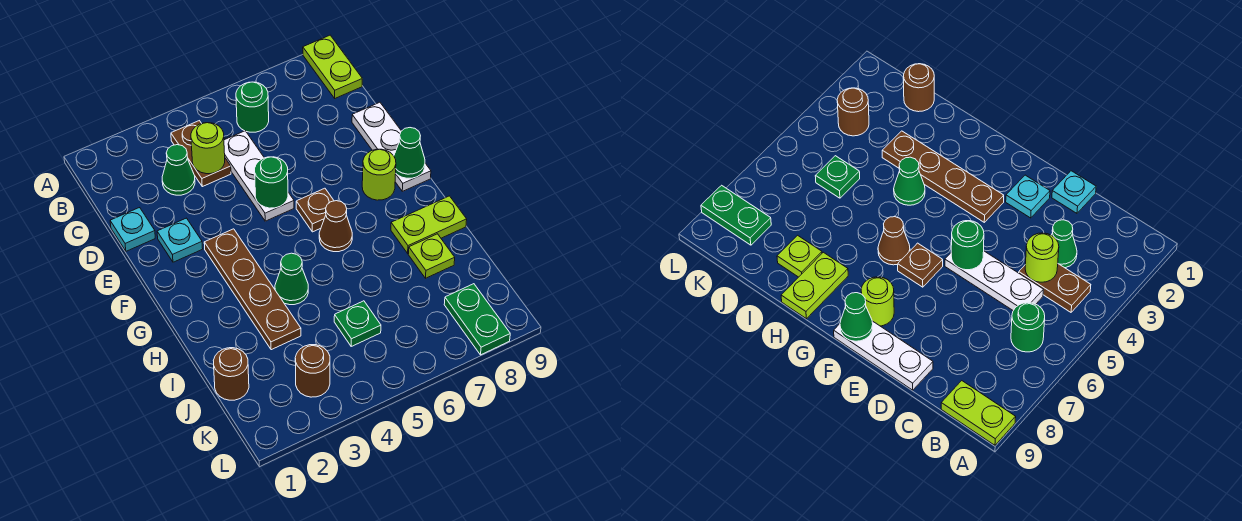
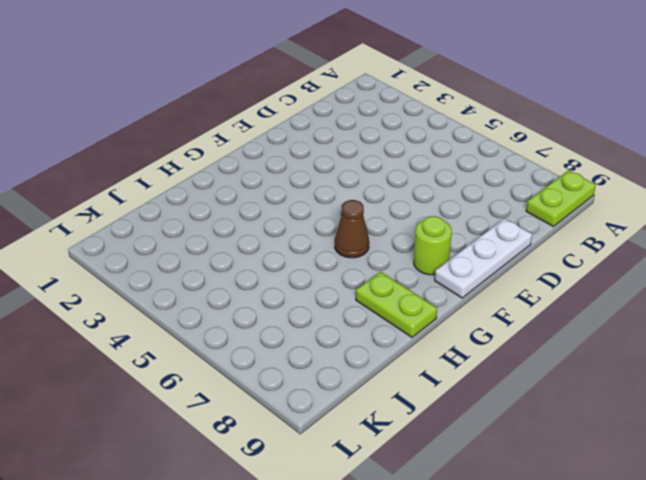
none -> brown plate B4:C4 level 1
none -> green round brick B6 level 1
none -> green cone C3 level 1

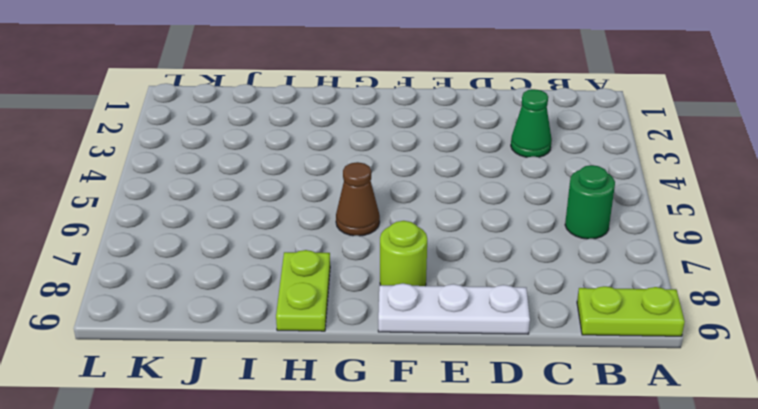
none -> brown plate B4:C4 level 1
none -> white plate C5:E5 level 1
none -> cyan plate D1 level 1

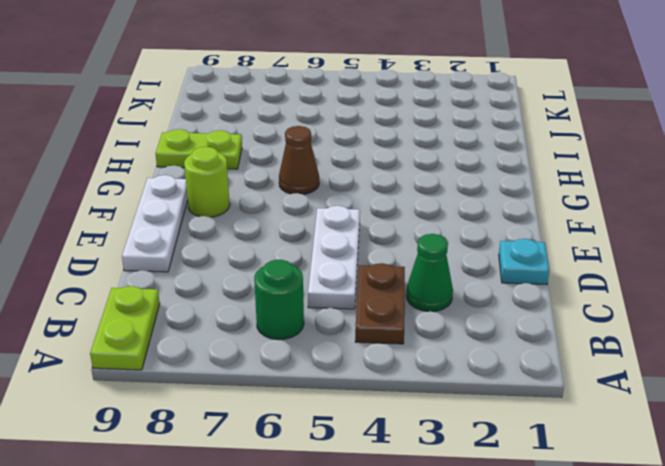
none -> cyan plate E2 level 1
none -> brown plate F3:I3 level 1
none -> brown plate F6 level 1

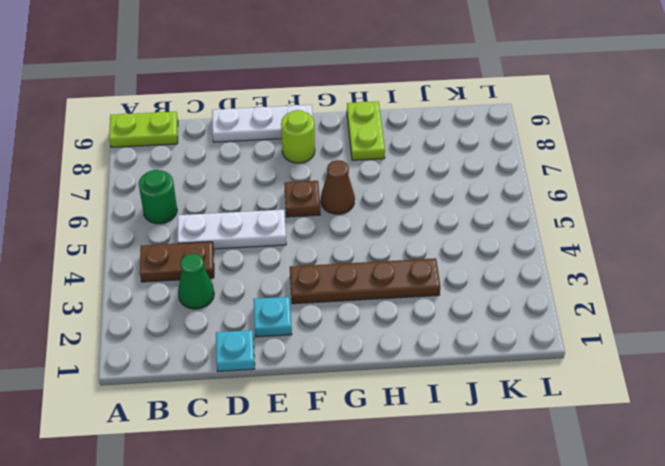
none -> green cone H4 level 1
none -> lime plate I8 level 1
none -> brown round brick J1 level 1

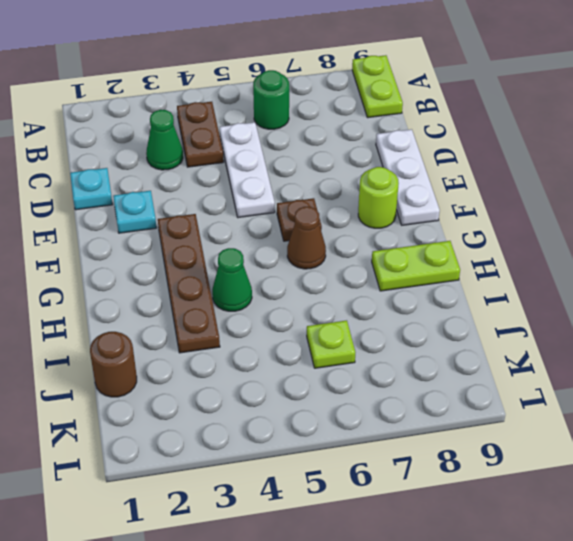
lime plate J6 level 1 -> lime plate I8 level 1
none -> green plate J5 level 1
none -> brown round brick K3 level 1
none -> green plate K8:L8 level 1

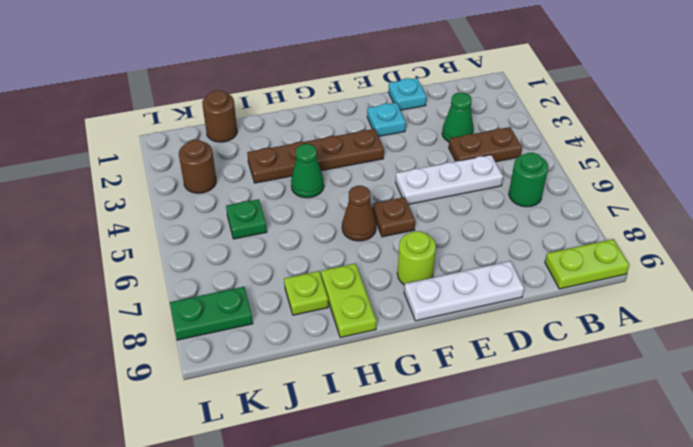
none -> lime round brick C4 level 2
none -> green round brick E5 level 2
none -> green cone F9 level 2

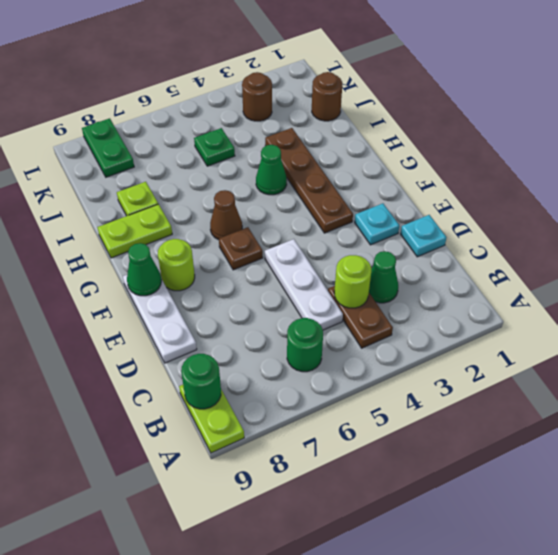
green round brick B9 level 2 -> green round brick E5 level 2

